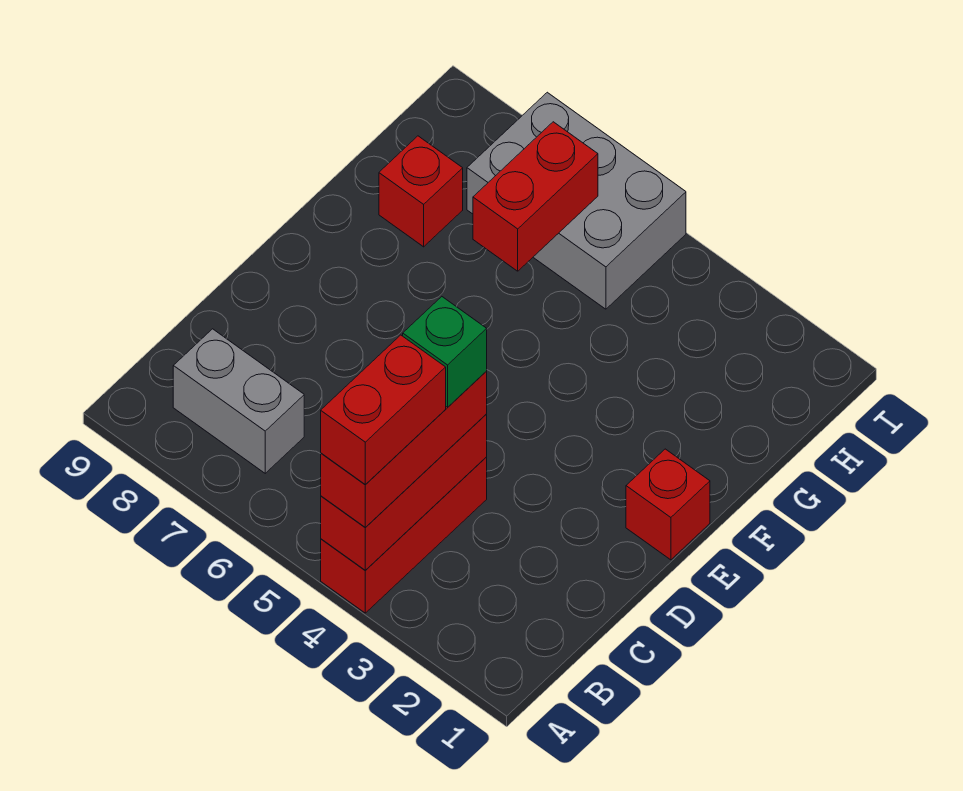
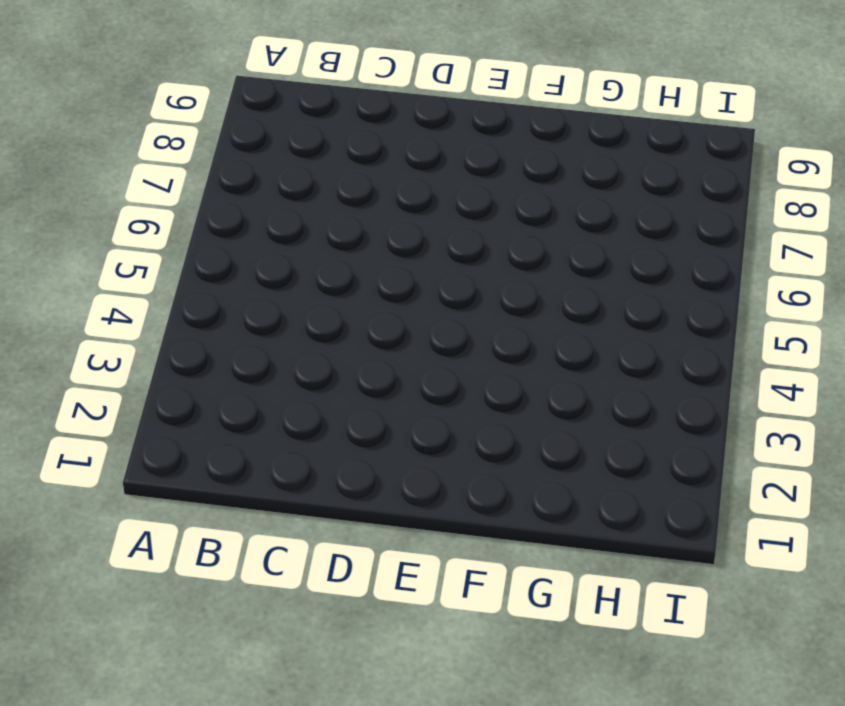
none -> red brick A4:C4 level 1
none -> grey brick B7:B8 level 1

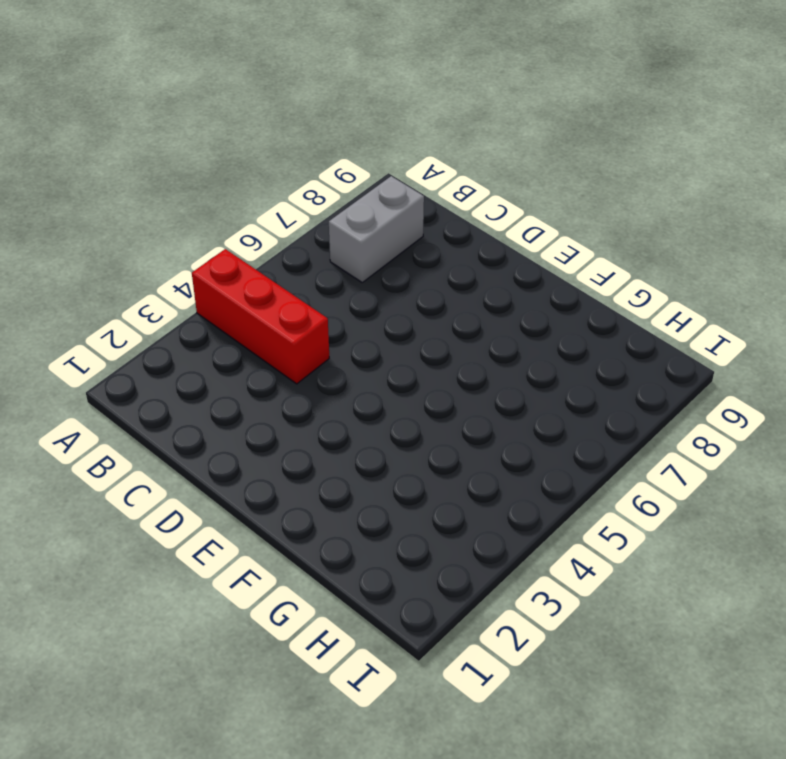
none -> red brick E1 level 1
none -> red brick G8 level 1

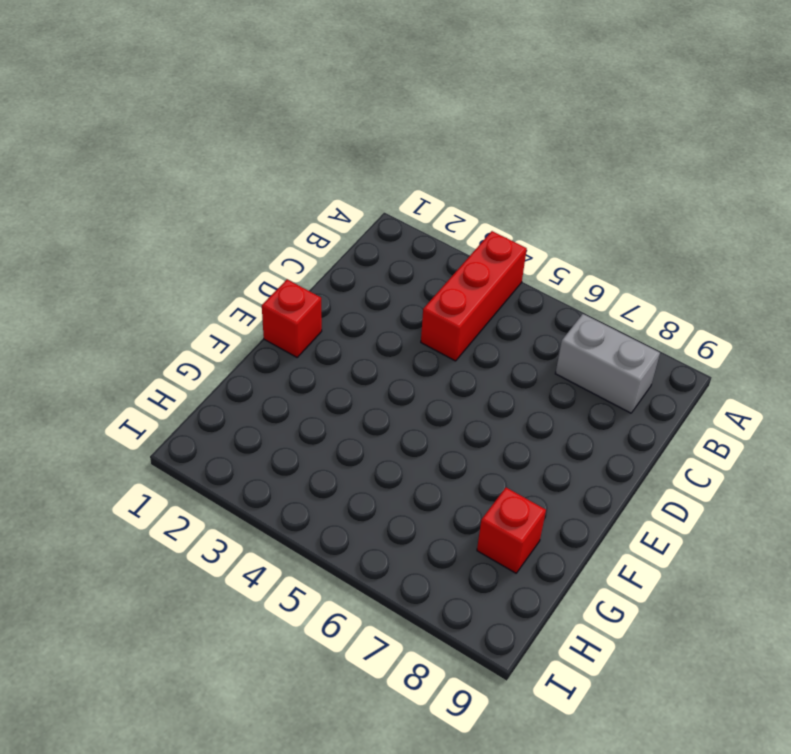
none -> grey brick H5:I7 level 1
none -> red brick A4:C4 level 2

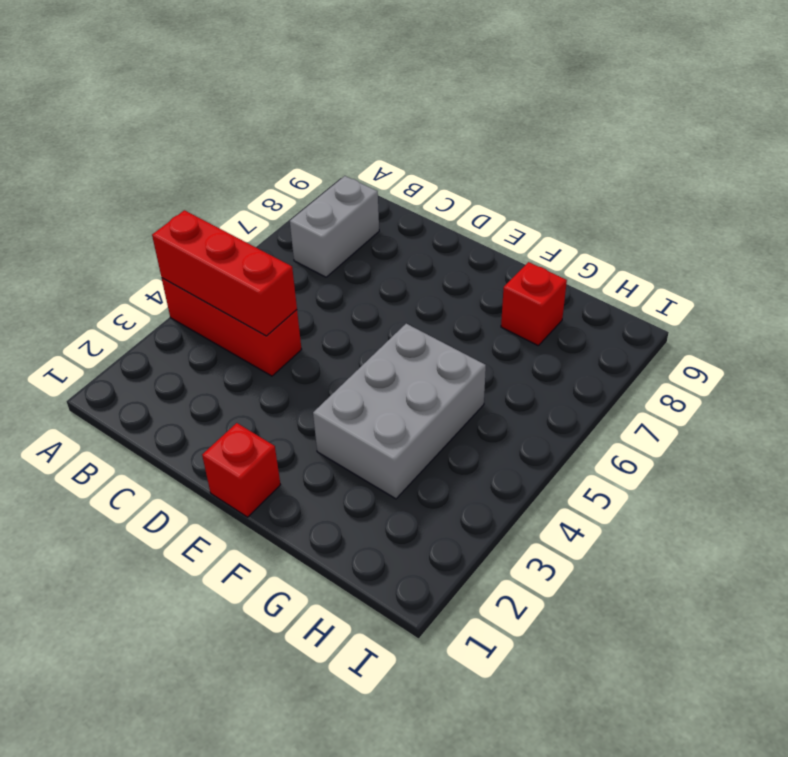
grey brick F3:G5 level 1 -> grey brick H5:I7 level 1
none -> red brick G6:H6 level 2
none -> red brick A4:C4 level 3

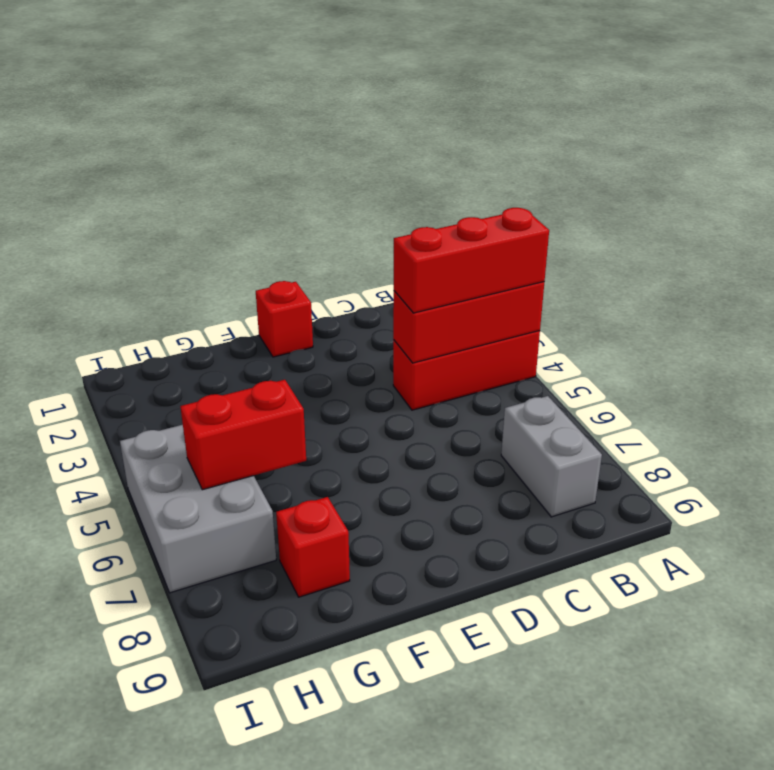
none -> red brick A4:B4 level 4
none -> green brick C4 level 4

